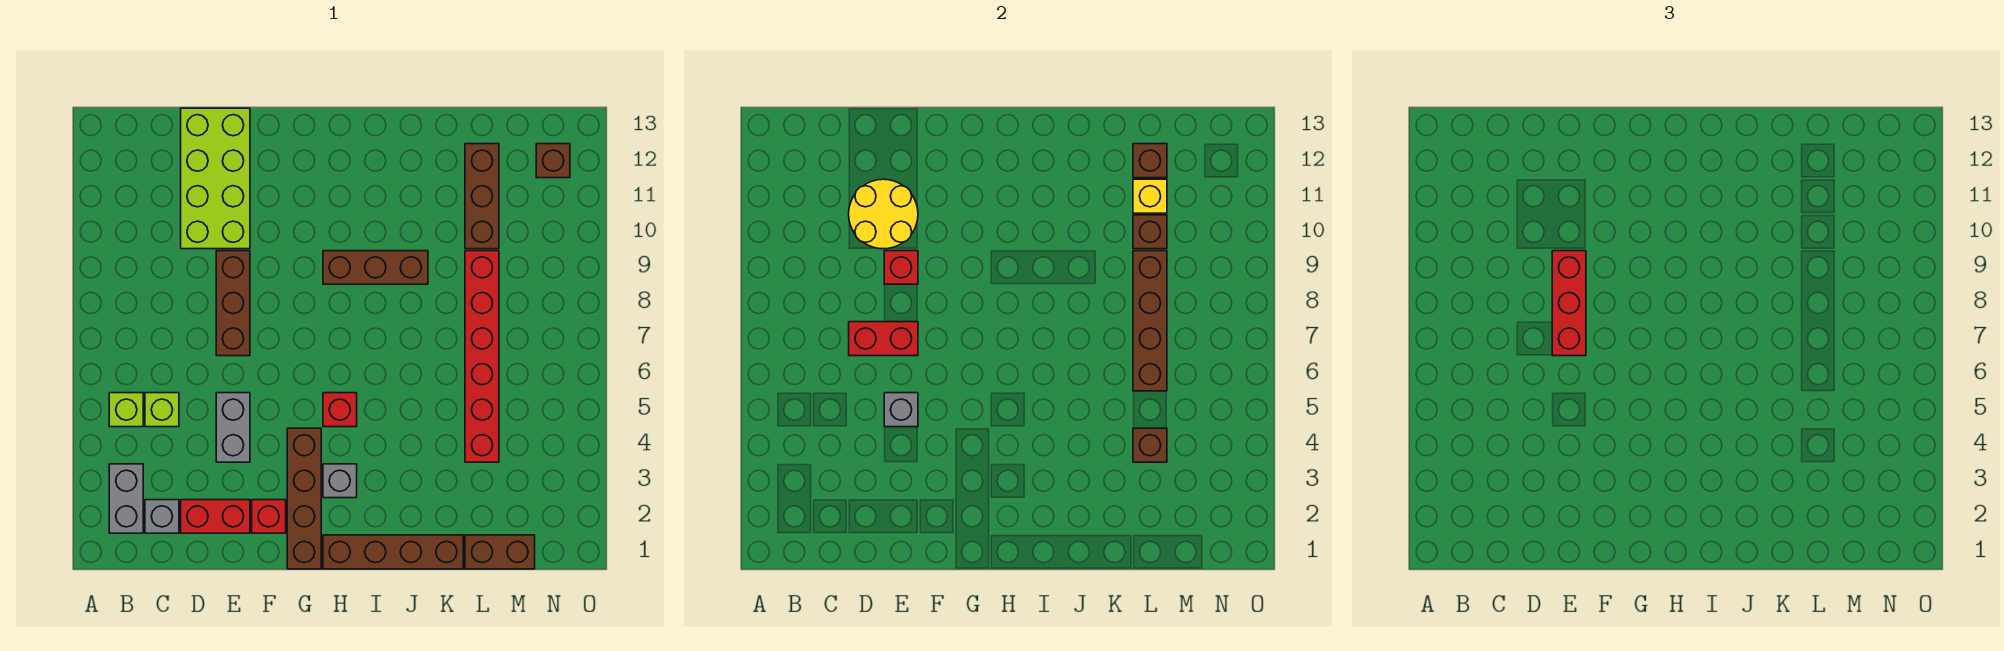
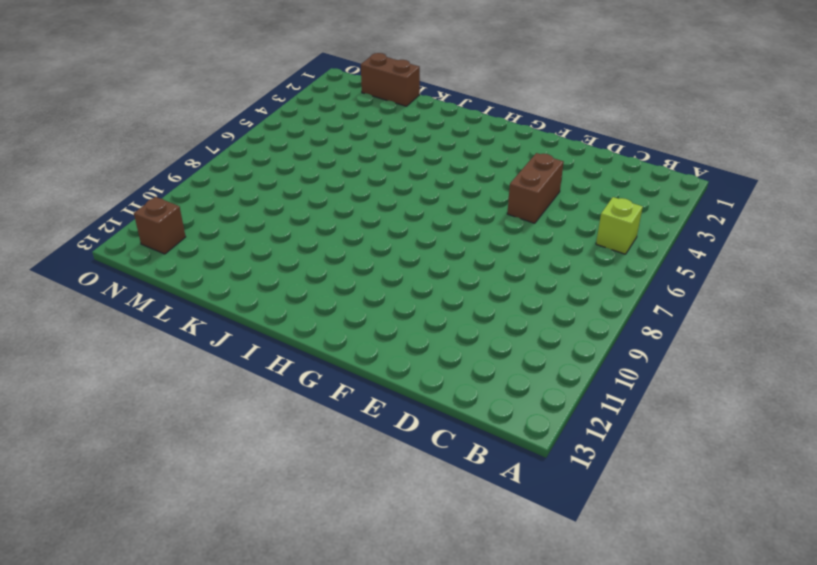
brown brick E4:E5 level 1 -> grey brick E4:E5 level 1
none -> grey brick B2:B3 level 1
none -> grey brick C2 level 1
none -> lime brick C5 level 1

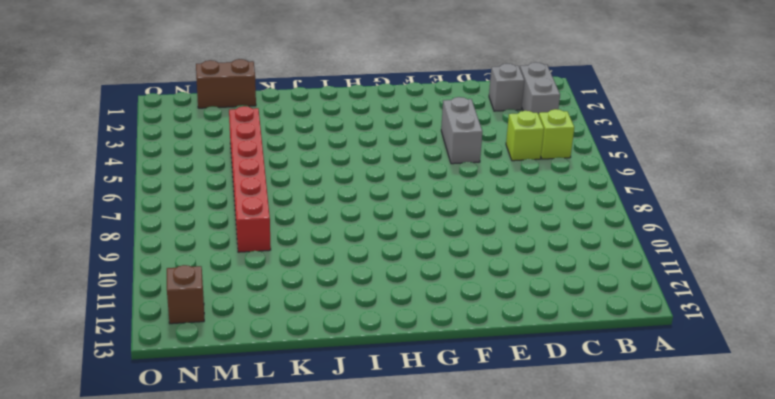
none -> red brick D2:E2 level 1
none -> lime brick D10:E13 level 1
none -> brown brick E7:E9 level 1

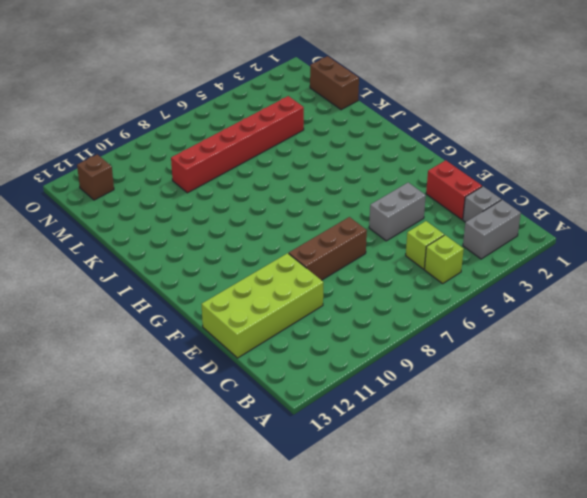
none -> red brick F2 level 1
none -> brown brick G1:G4 level 1
none -> brown brick H1:K1 level 1

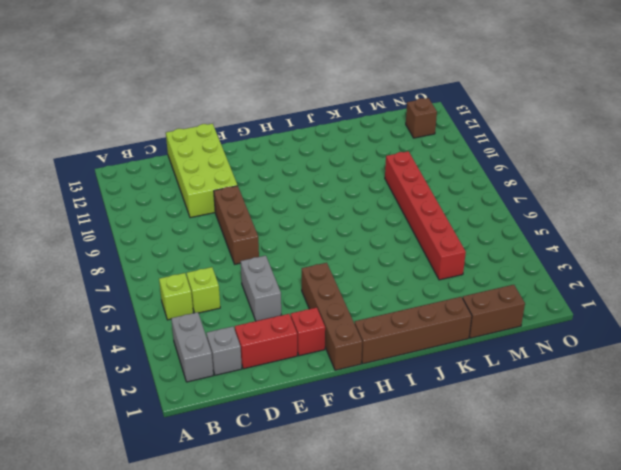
none -> grey brick H3 level 1
none -> red brick H5 level 1
none -> brown brick H9:J9 level 1

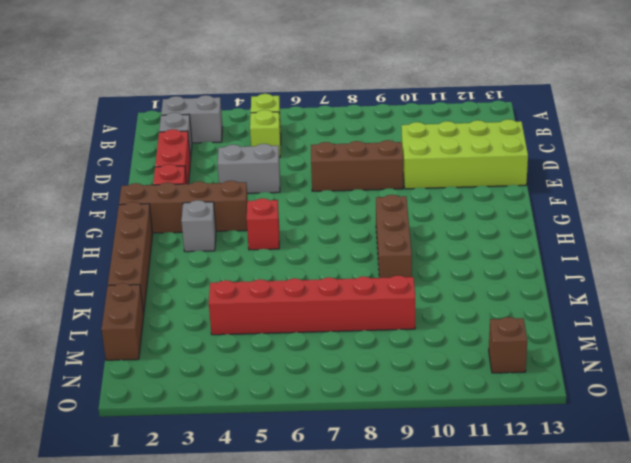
none -> brown brick L10:L12 level 1
none -> red brick D7:E7 level 2
none -> yellow round brick D10:E11 level 2

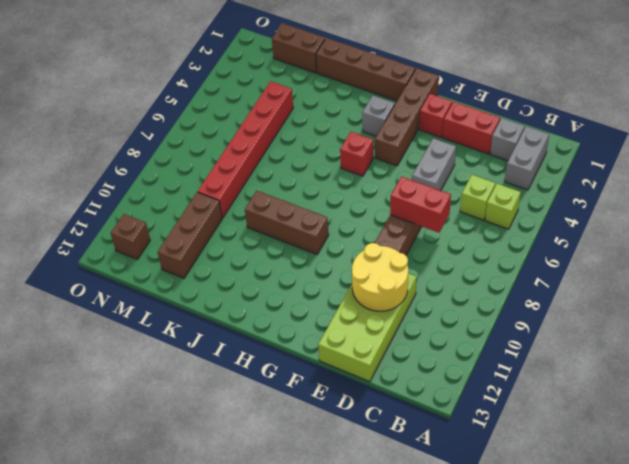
none -> grey brick E5 level 2
none -> red brick E9 level 2
none -> brown brick L4 level 2

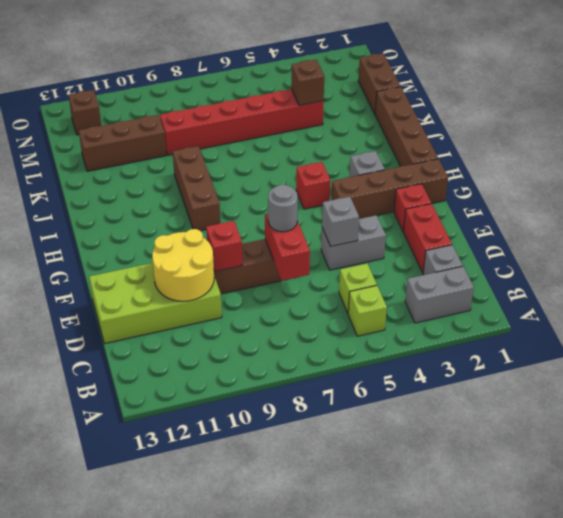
grey round brick E7 level 3 -> red brick E7:E9 level 3
none -> brown brick L6:L9 level 2
none -> brown brick L10 level 2
none -> yellow brick L11 level 2

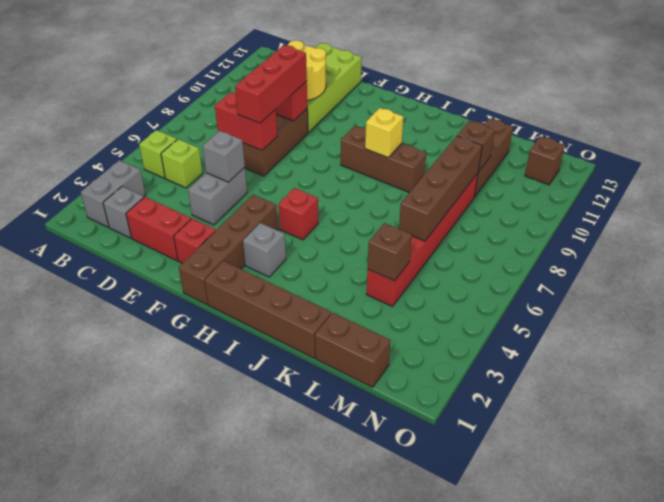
yellow brick I9 level 2 -> yellow brick L11 level 2
none -> brown brick L12 level 2

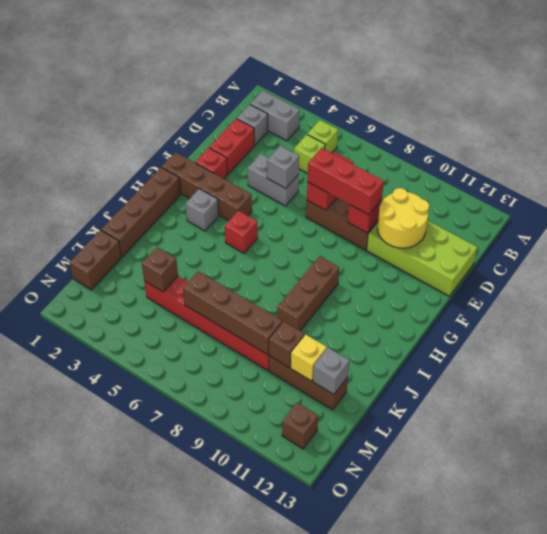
grey brick L12 level 2 -> brown brick L12 level 2

